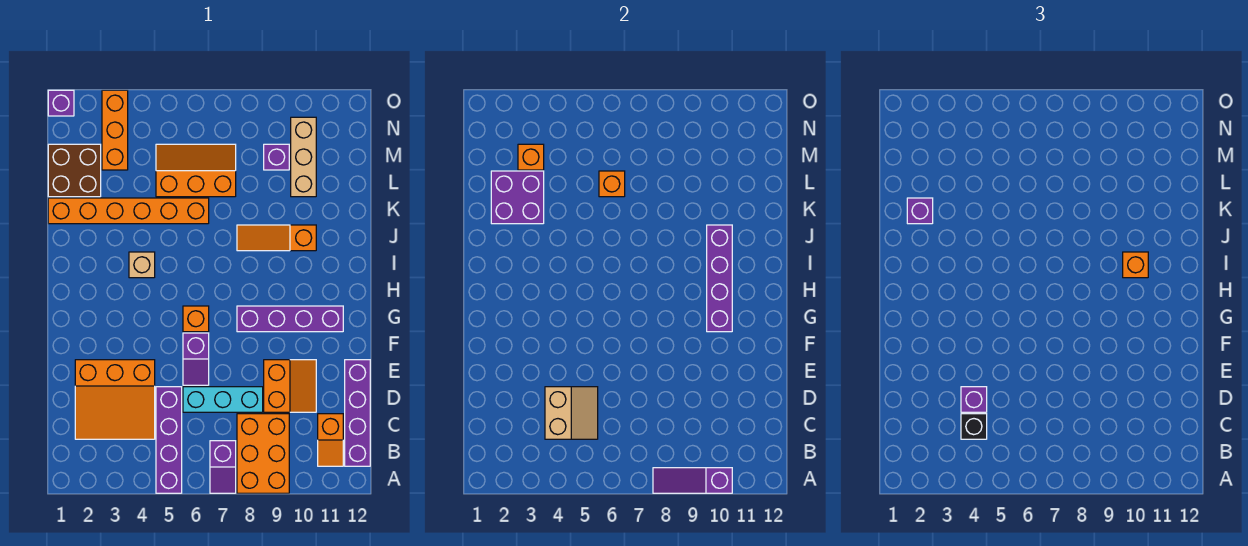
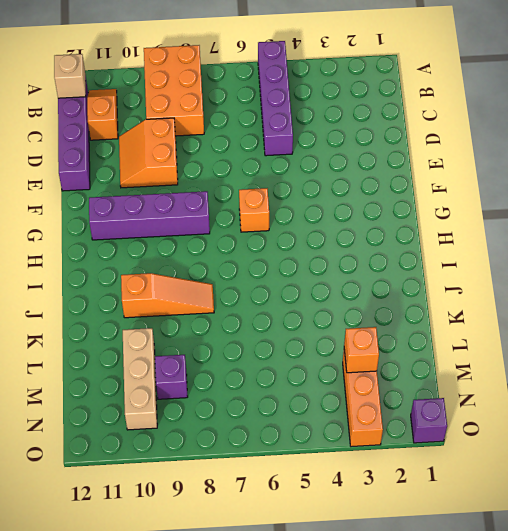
tan brick B12 level 2 -> tan brick I4 level 1
none -> purple slope A7:B7 level 1 top B
none -> orange slope C2:E4 level 1 top E
none -> cyan brick D6:D8 level 1
none -> purple slope E6:F6 level 1 top F

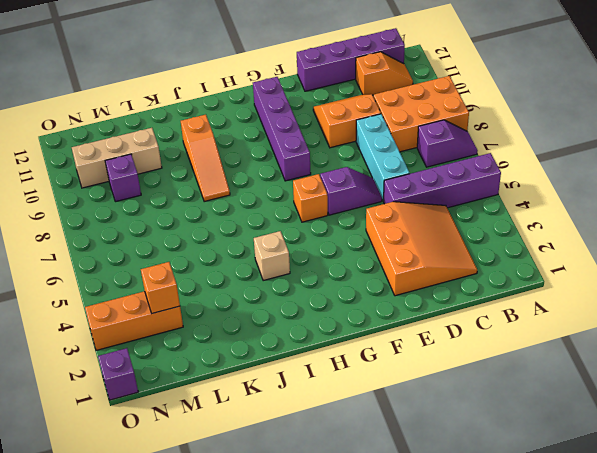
none -> orange brick K1:K6 level 1
none -> brown brick L1:M2 level 1
none -> orange slope L5:M7 level 1 top L
none -> purple slope A8:A10 level 2 top 10

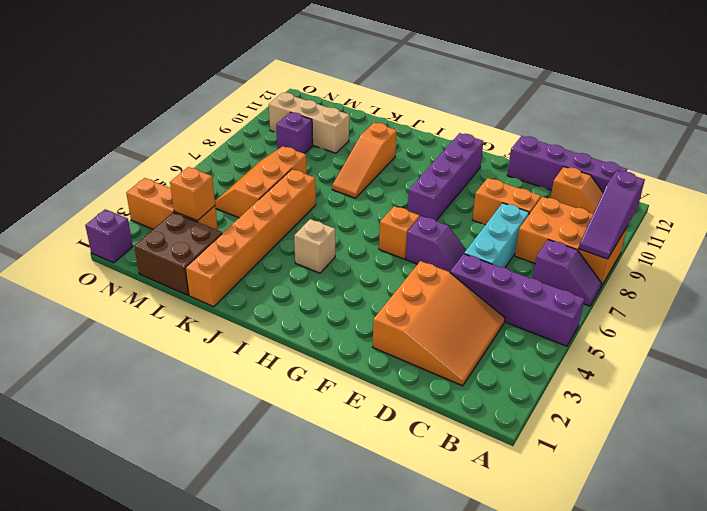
none -> tan slope C4:D5 level 2 top 4
none -> purple brick G10:J10 level 2
none -> purple brick K2:L3 level 2
none -> orange brick L6 level 2

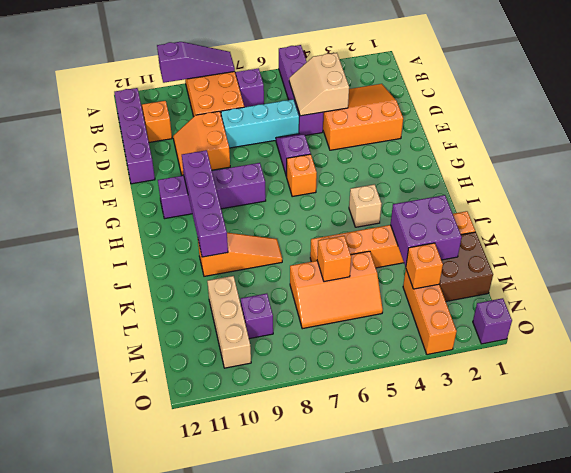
none -> black brick C4 level 3
none -> purple brick D4 level 3
none -> orange brick I10 level 3
none -> purple brick K2 level 3

